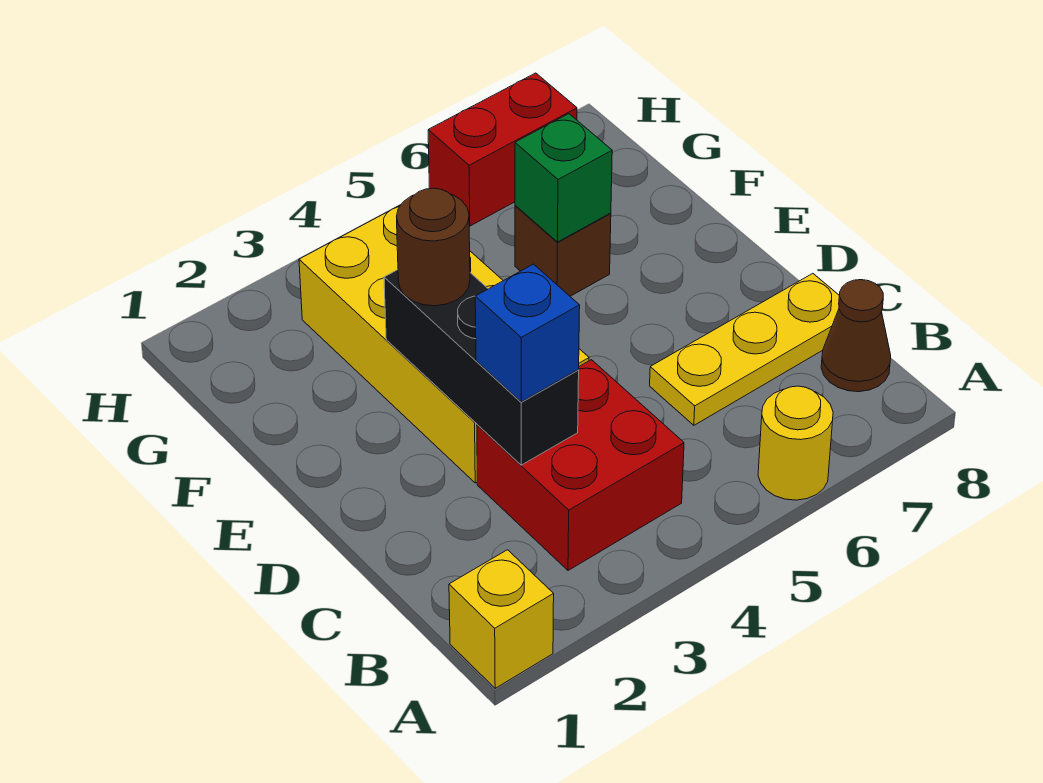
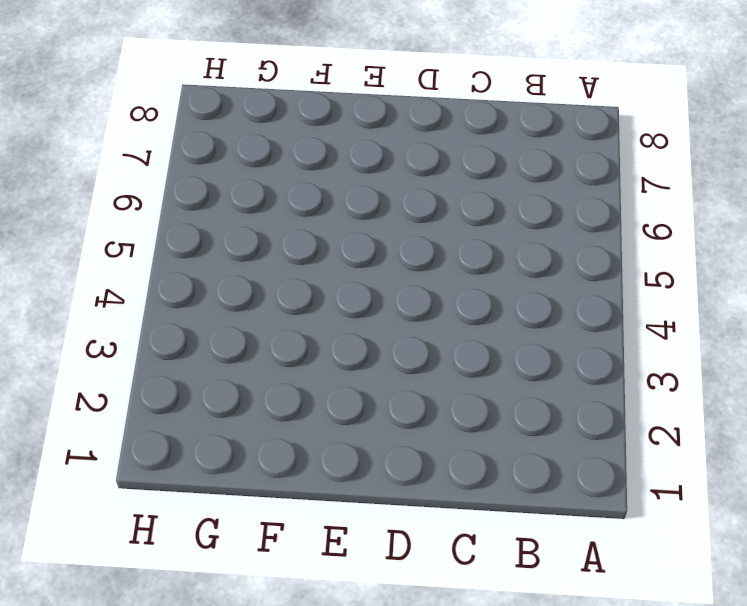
none -> yellow brick A1 level 1
none -> yellow round brick A6 level 1
none -> red brick B3:C4 level 1

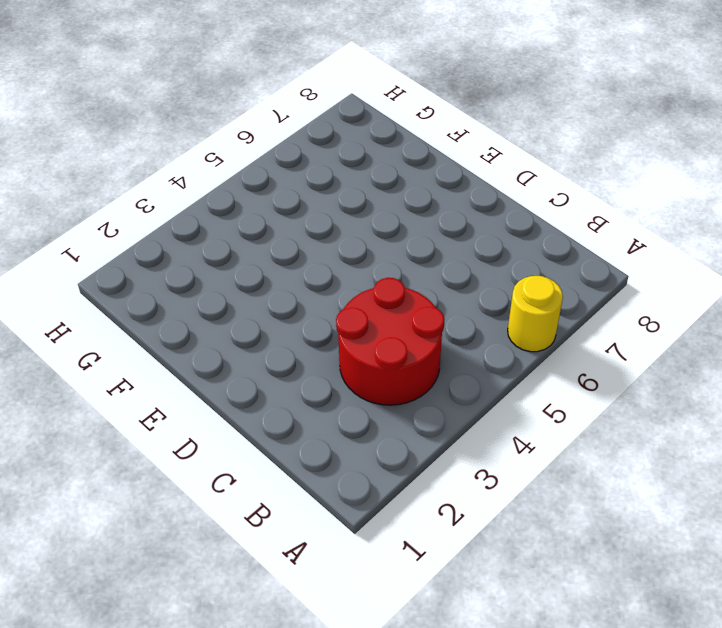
red round brick B3:C4 level 1 -> red brick B3:C4 level 1
none -> yellow brick A1 level 1
none -> brown cone B8 level 1
none -> yellow plate C6:C8 level 1

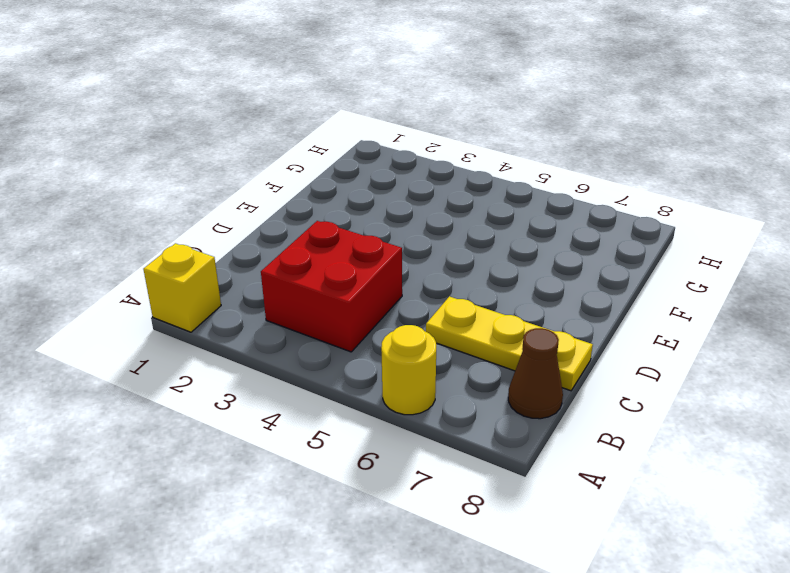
none -> yellow brick D3:G4 level 1
none -> brown brick F6 level 1
none -> red brick H6:H7 level 1

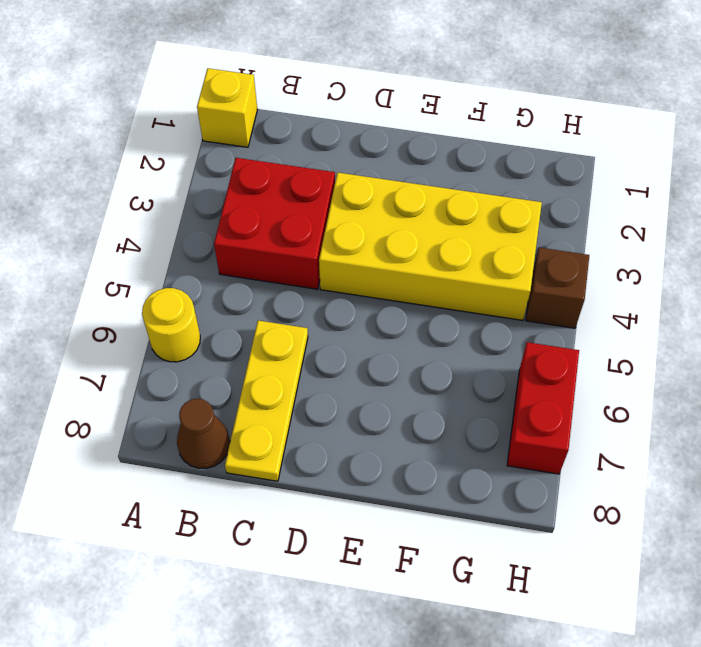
brown brick H4 level 1 -> brown brick F6 level 1
none -> black brick C3:E3 level 2
none -> green brick F6 level 2
none -> blue brick C3 level 3

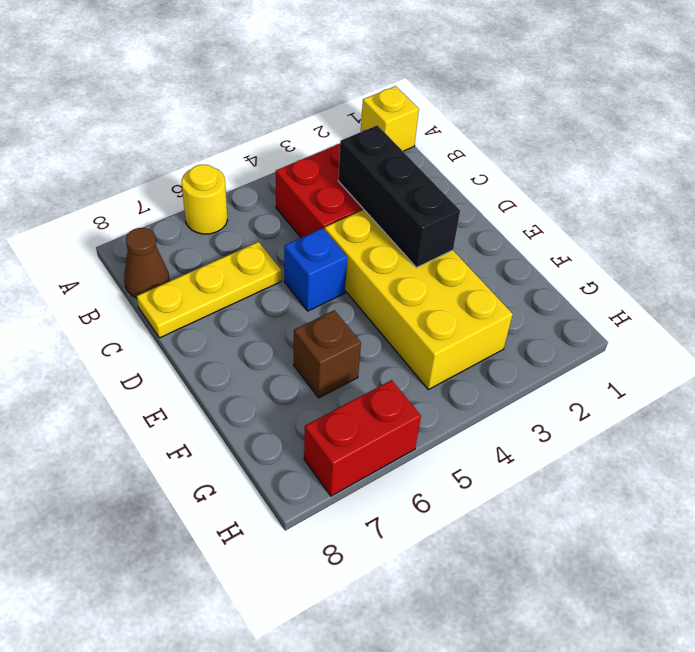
blue brick D5 level 1 -> blue brick C3 level 3
none -> green brick F6 level 2
none -> brown round brick E3 level 3

